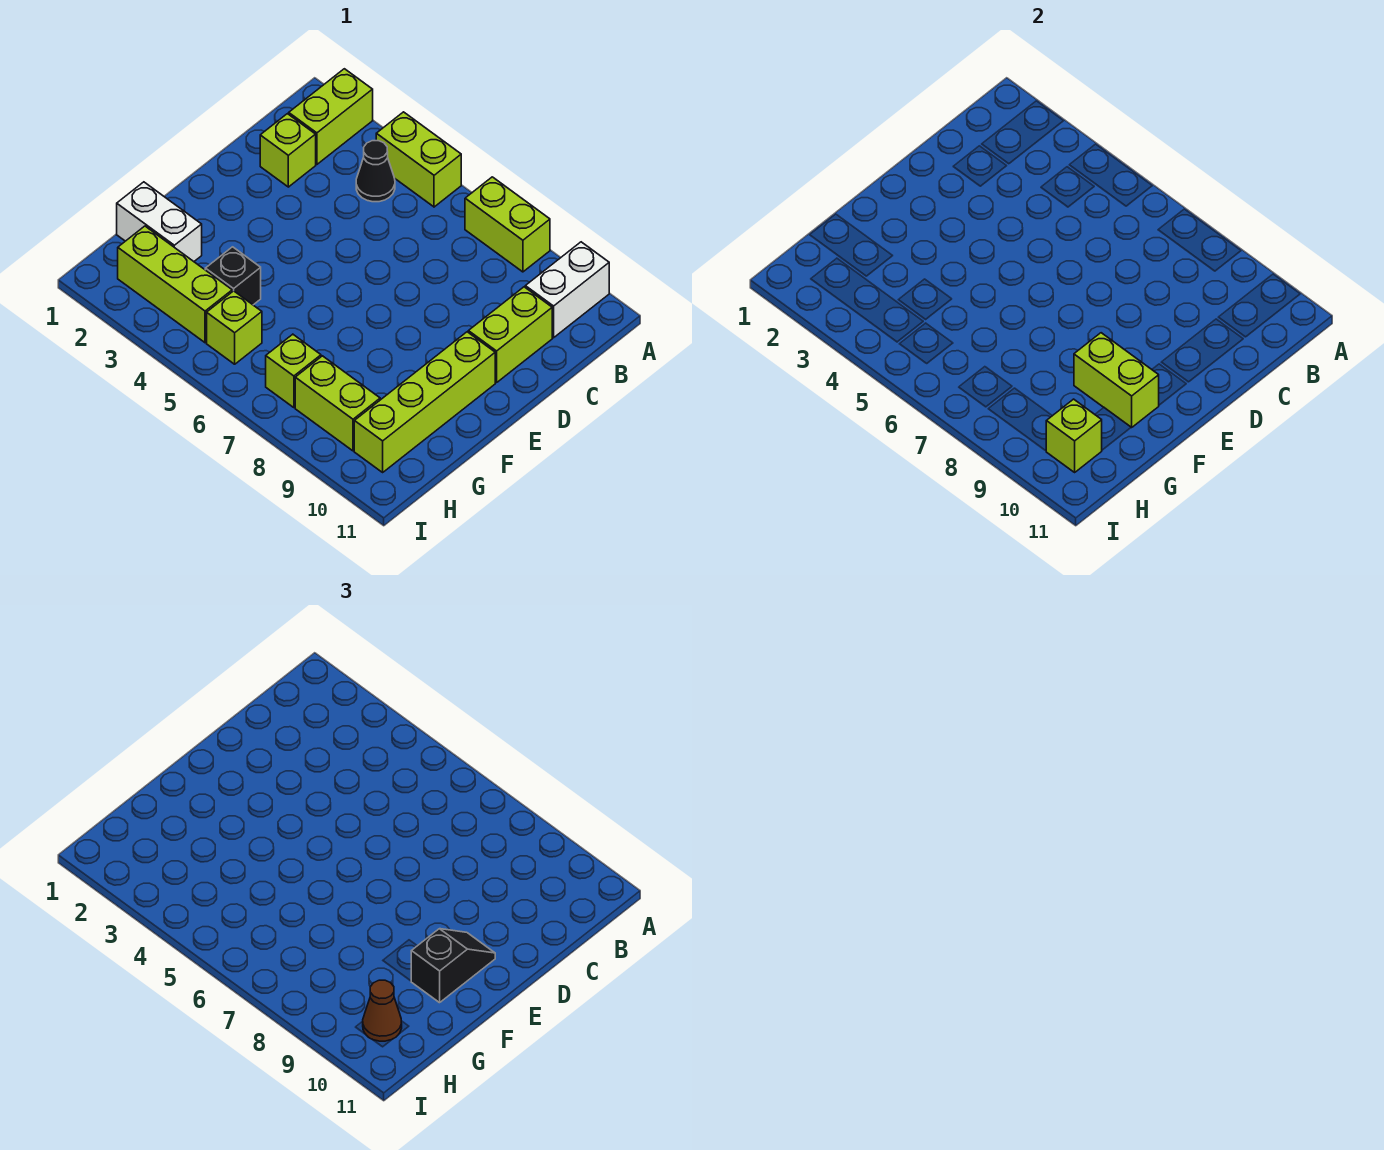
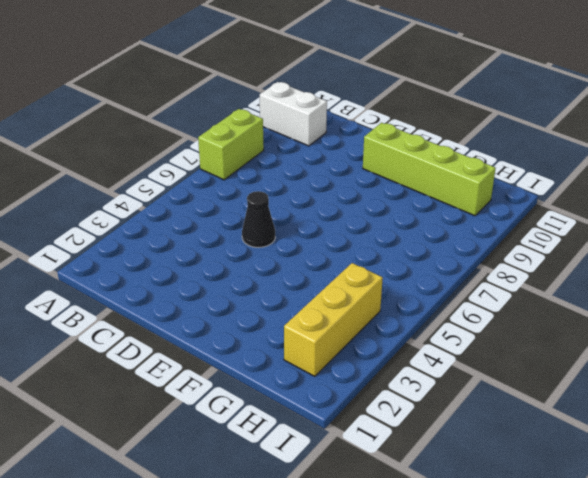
black cone D5 level 1 -> black cone B4 level 1
yellow brick H2:H4 level 1 -> lime brick H2:H4 level 1
none -> lime brick A2:B2 level 1
none -> lime brick A4:A5 level 1
none -> lime brick C2 level 1

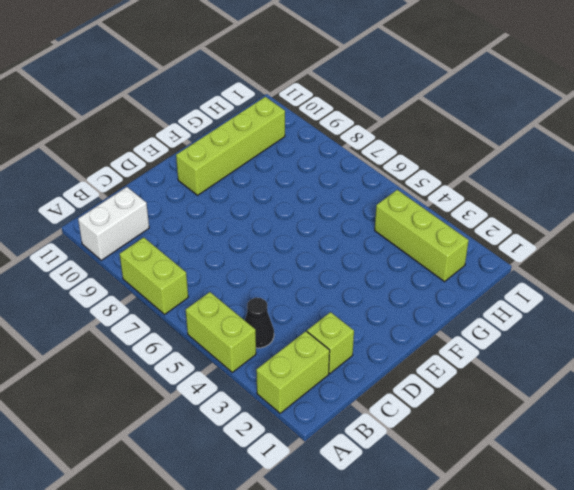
none -> lime brick C10:D10 level 1
none -> white brick G1:G2 level 1
none -> black brick G4 level 1

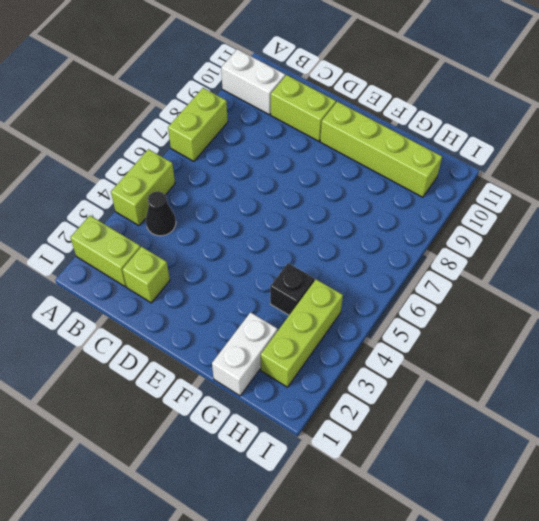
none -> lime brick H5 level 1
none -> lime brick H7 level 1
none -> lime brick H8:H9 level 1

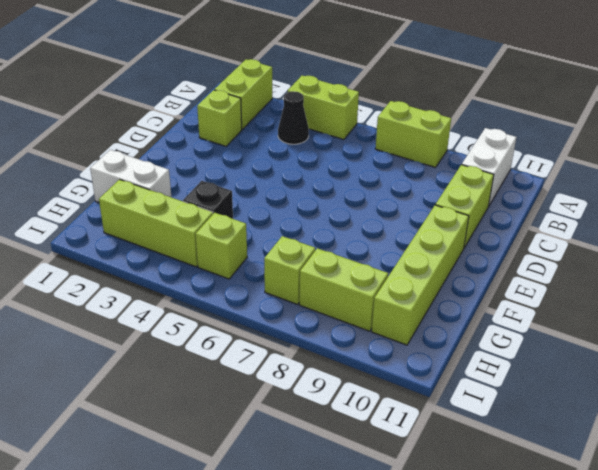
none -> lime brick F9:F10 level 2
none -> lime brick H10 level 2
none -> black slope E10:F10 level 3 top F

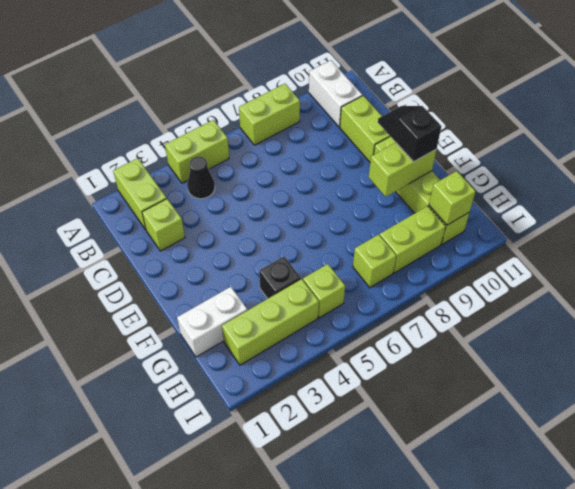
none -> brown cone H10 level 3

